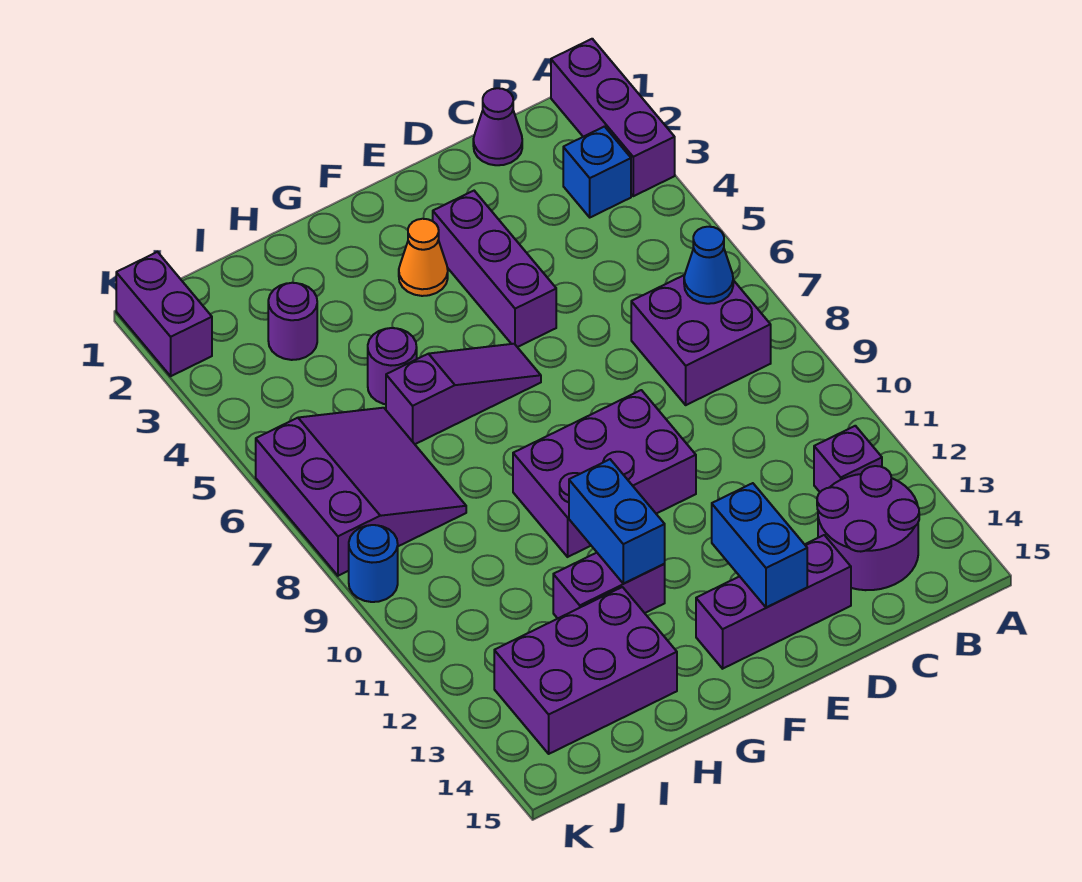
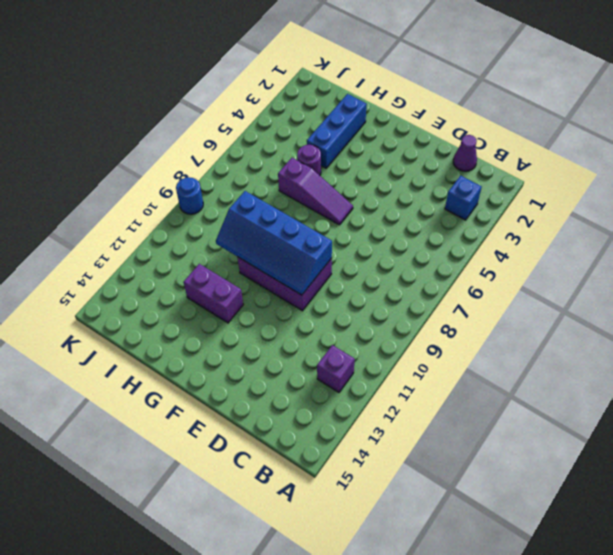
blue slope E9:H10 level 2 top 9 -> none
blue brick H2:H4 level 1 -> none
none -> purple brick A1:A3 level 1
none -> purple brick B7:C8 level 1
none -> purple round brick B13:C14 level 1

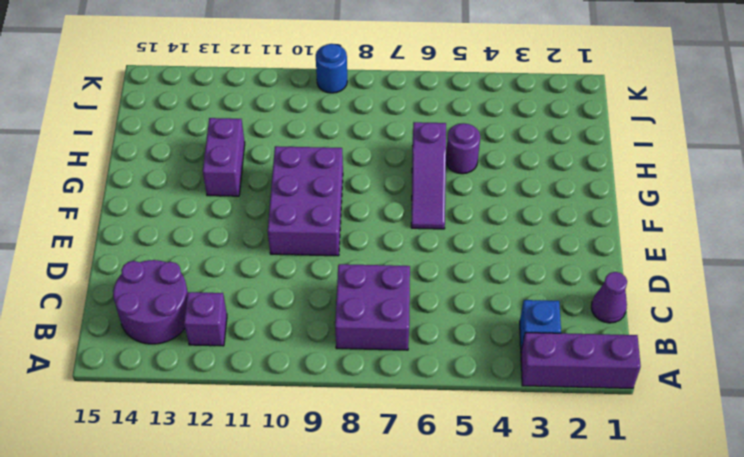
none -> purple brick D14:F14 level 1
none -> purple brick E3:E5 level 1
none -> orange cone F3 level 1

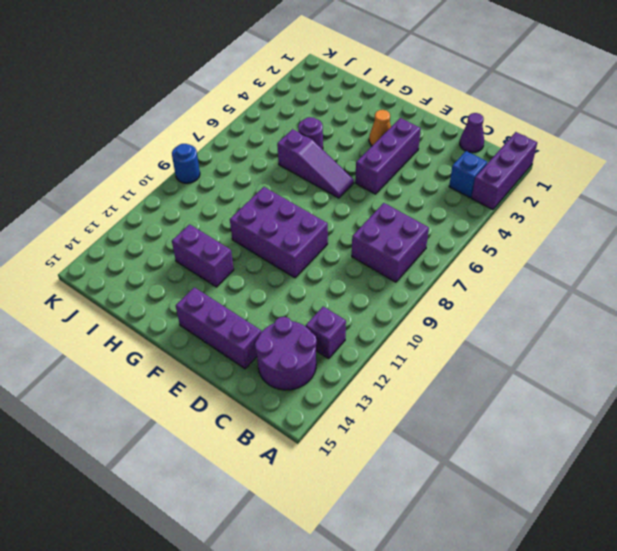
none -> purple brick H13:J14 level 1
none -> purple round brick I3 level 1
none -> purple slope I6:K8 level 1 top K

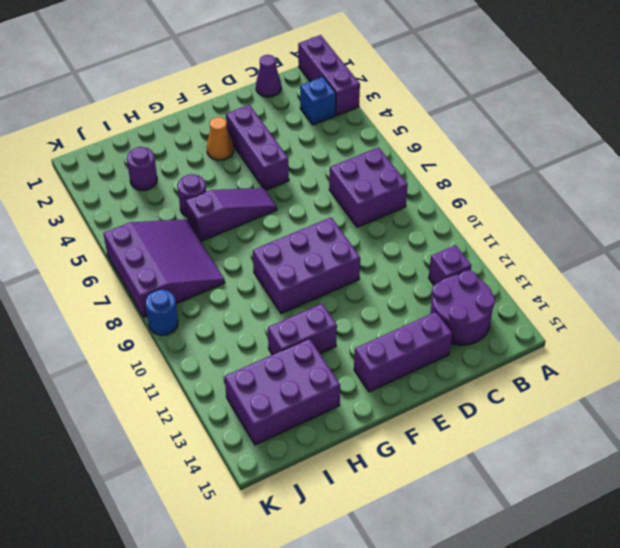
none -> purple brick K1:K2 level 1
none -> blue cone B7 level 2
none -> blue brick E13:E14 level 2

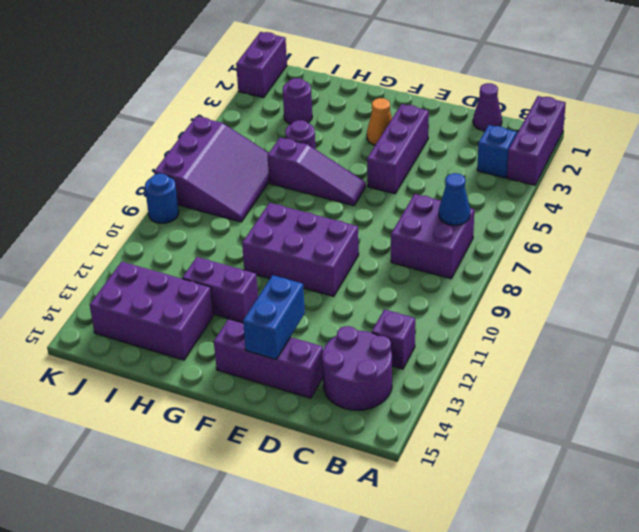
none -> blue brick G11:G12 level 2

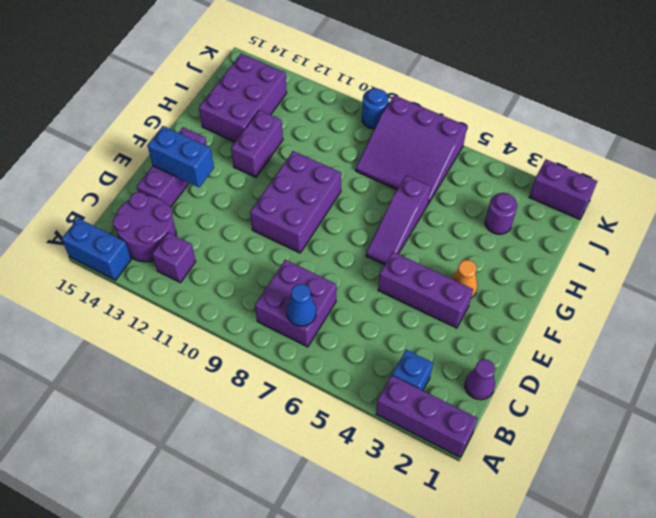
blue brick A14:A15 level 1 -> blue brick G11:G12 level 2
none -> purple round brick H5 level 1

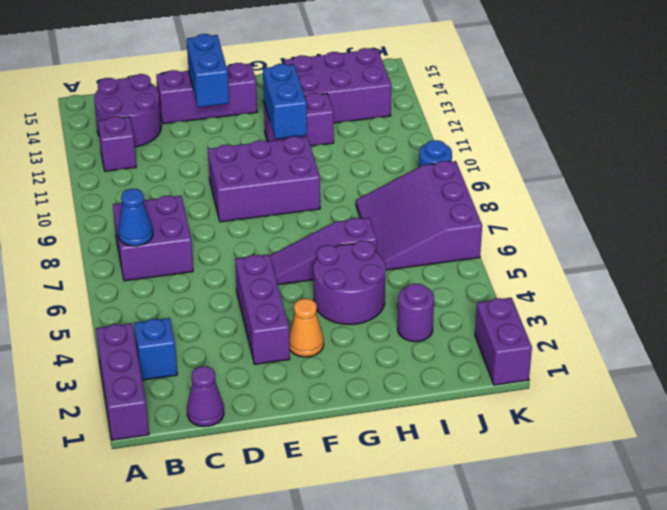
purple round brick G4:H5 level 1 -> purple round brick H5 level 1

